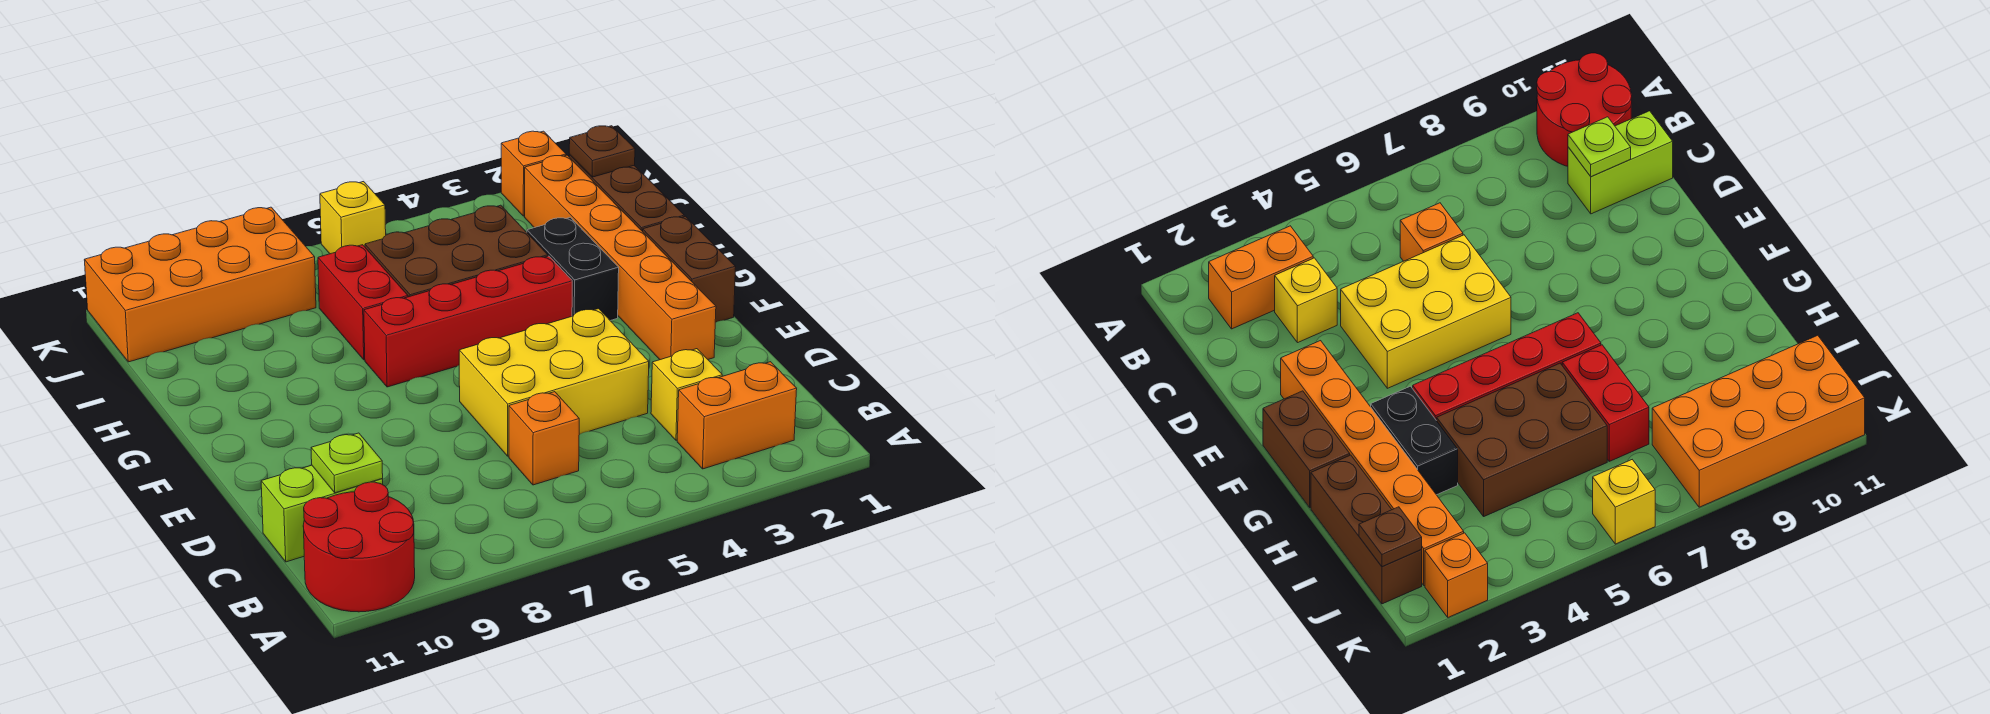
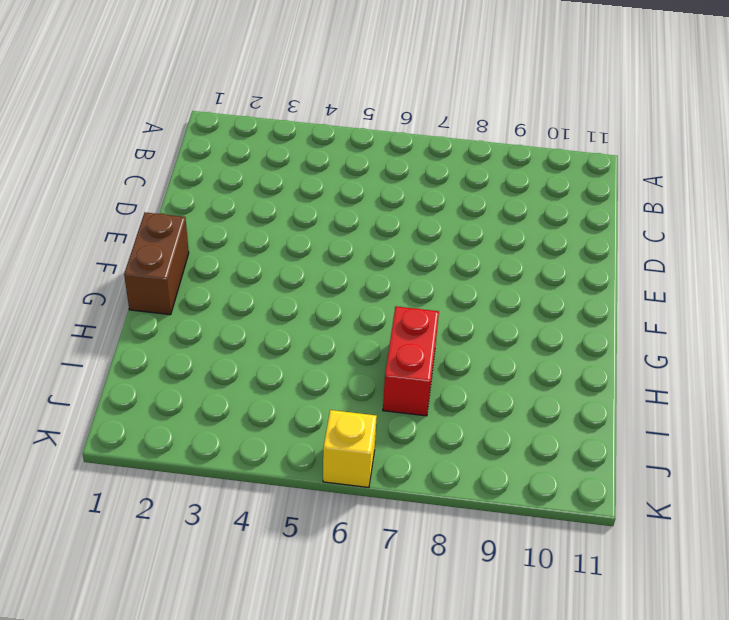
none -> red round brick A10:B11 level 1
none -> orange brick B2:B3 level 1
none -> yellow brick C3 level 1

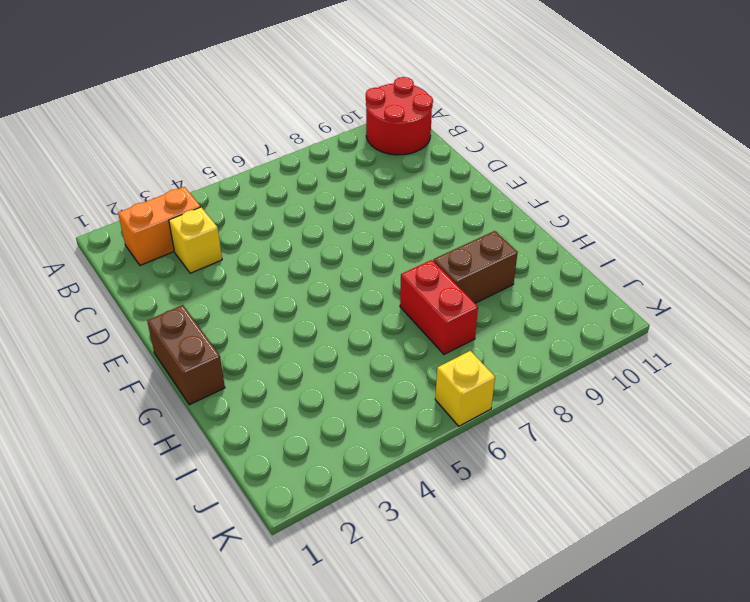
brown brick H8:H9 level 1 -> none
none -> orange brick C6 level 1
none -> lime brick C10:C11 level 1
none -> yellow brick D4:E6 level 1

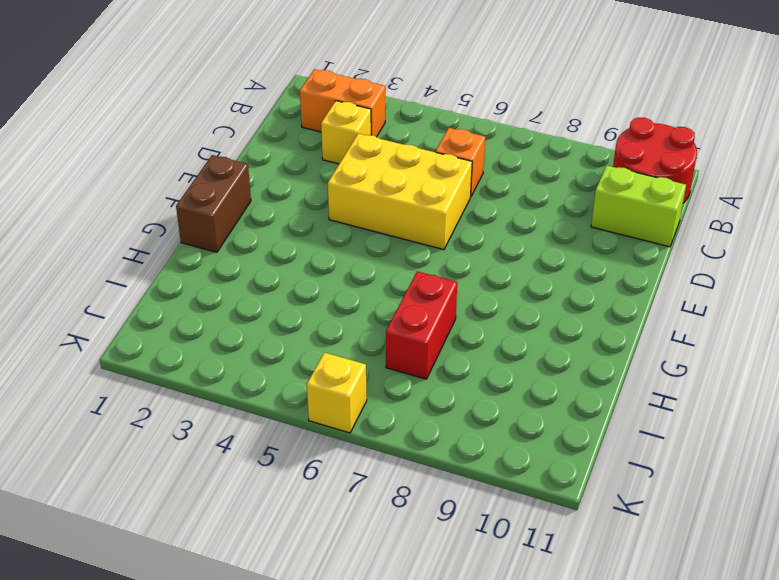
none -> orange brick E2:J2 level 1
none -> black brick G3:H3 level 1
none -> red brick G4:G7 level 1

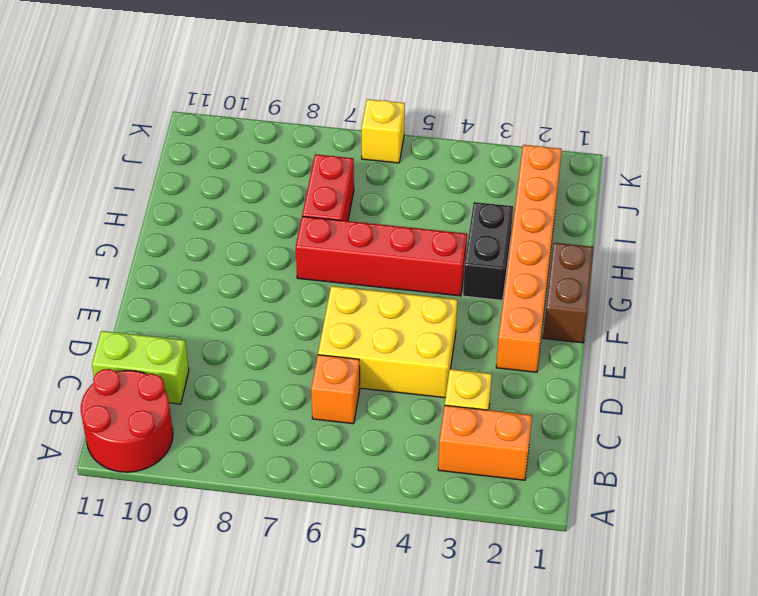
none -> brown brick H1:J1 level 1
none -> brown brick H4:I6 level 1
none -> orange brick J8:K11 level 1

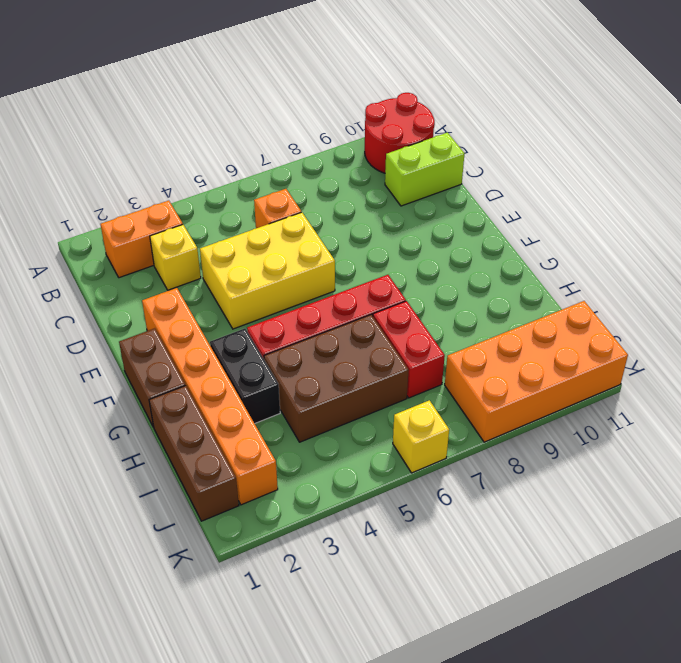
none -> orange brick K2 level 1
none -> lime plate C10 level 2
none -> brown plate J1 level 2

